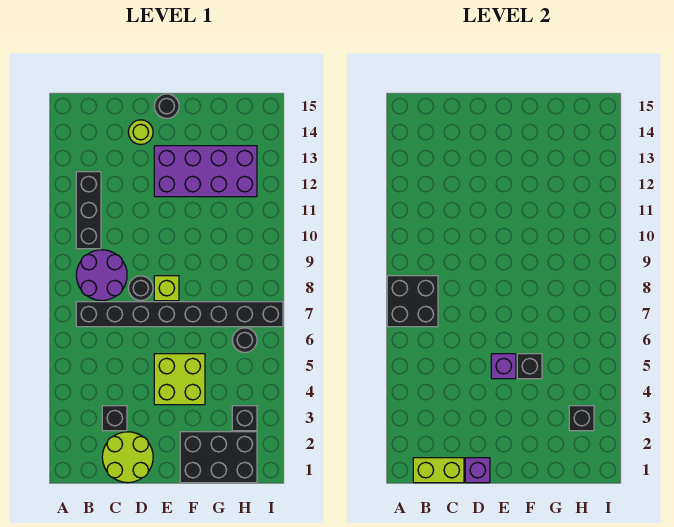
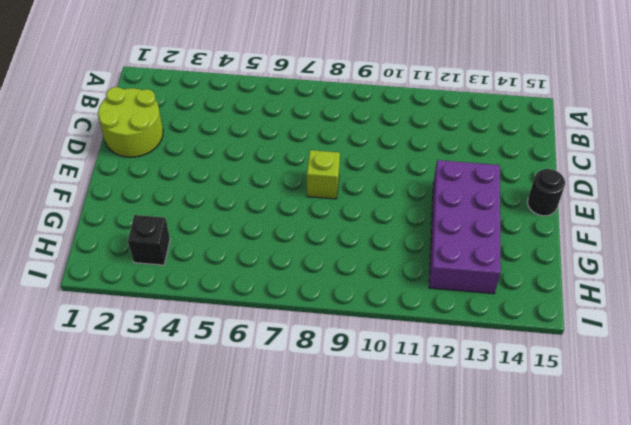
none -> black brick B7:I7 level 1
none -> purple round brick B8:C9 level 1
none -> black brick B10:B12 level 1

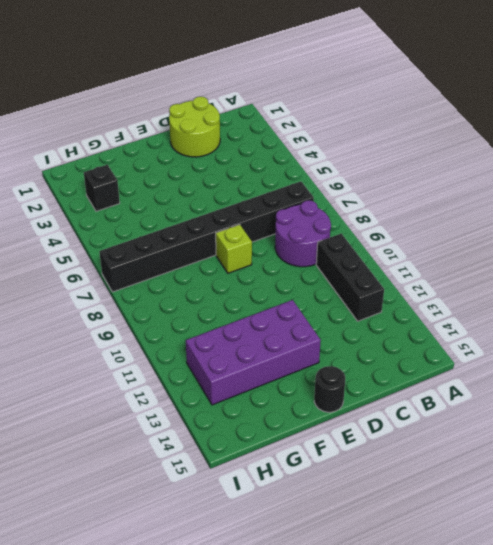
none -> black brick C3 level 1
none -> black round brick D8 level 1
none -> lime round brick D14 level 1

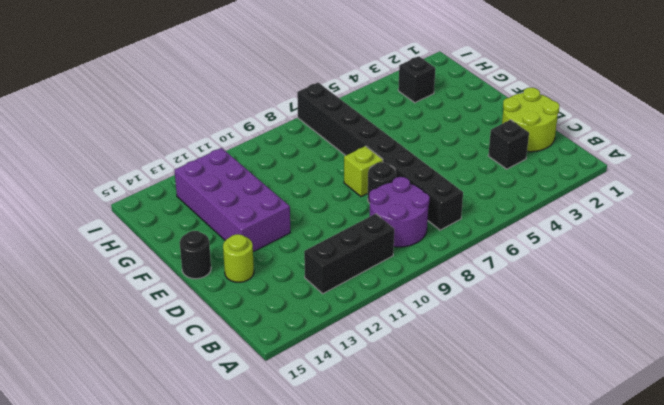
none -> lime brick E4:F5 level 1
none -> black brick F1:H2 level 1
none -> black round brick H6 level 1

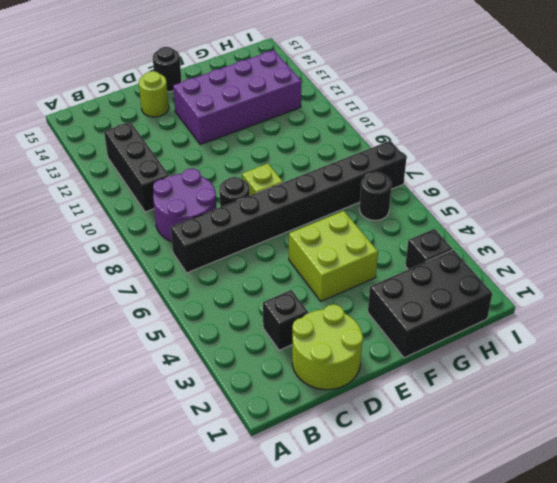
none -> black brick A7:B8 level 2
none -> lime brick B1:C1 level 2
none -> purple brick D1 level 2

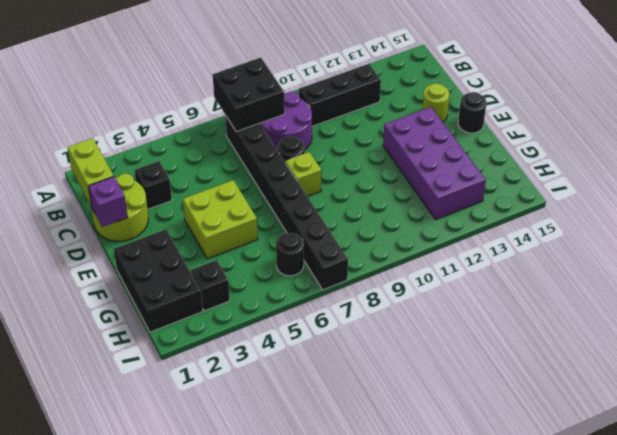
none -> purple brick E5 level 2
none -> black brick F5 level 2
none -> black brick H3 level 2

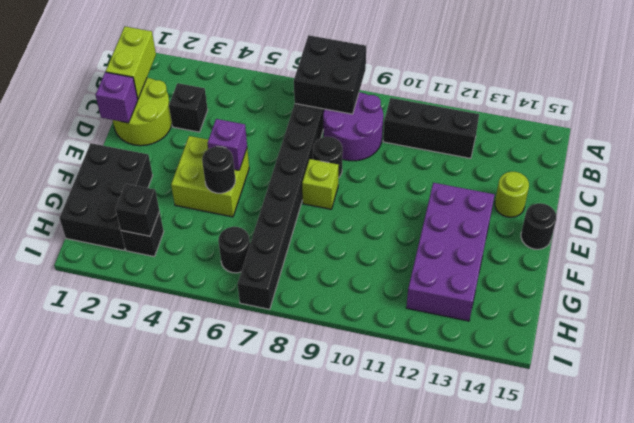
black round brick F5 level 2 -> black brick F5 level 2

